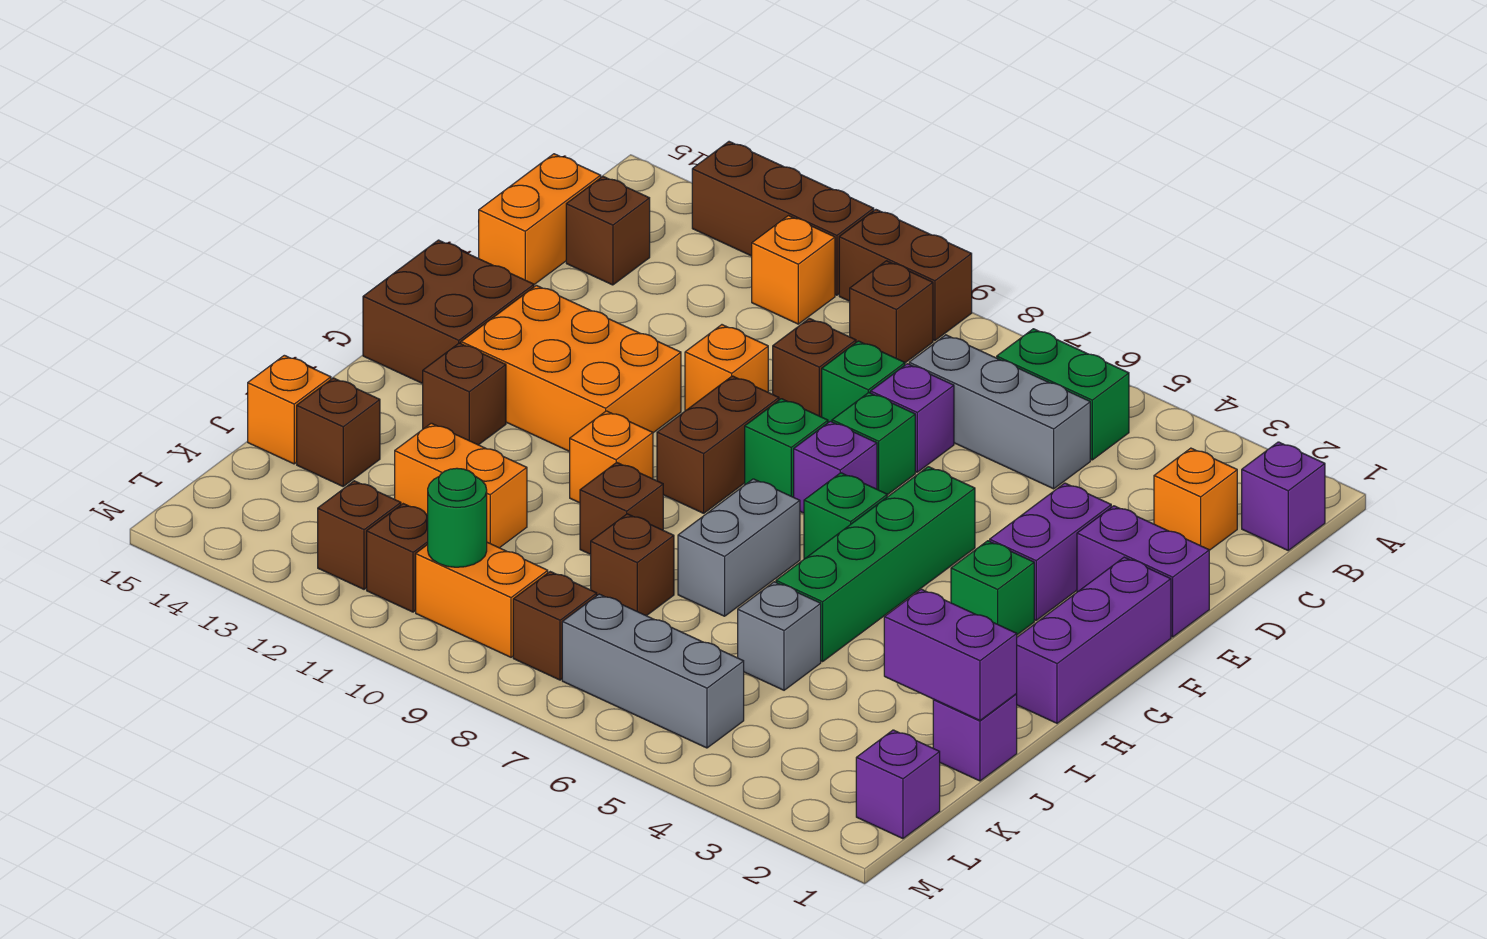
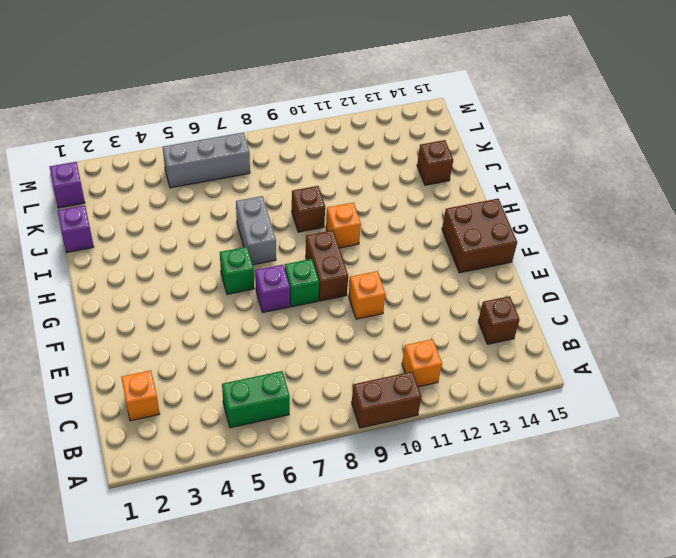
none -> brown brick A11:A13 level 1
none -> purple brick B1 level 1
none -> brown brick B9 level 1
none -> grey brick C5:C7 level 1

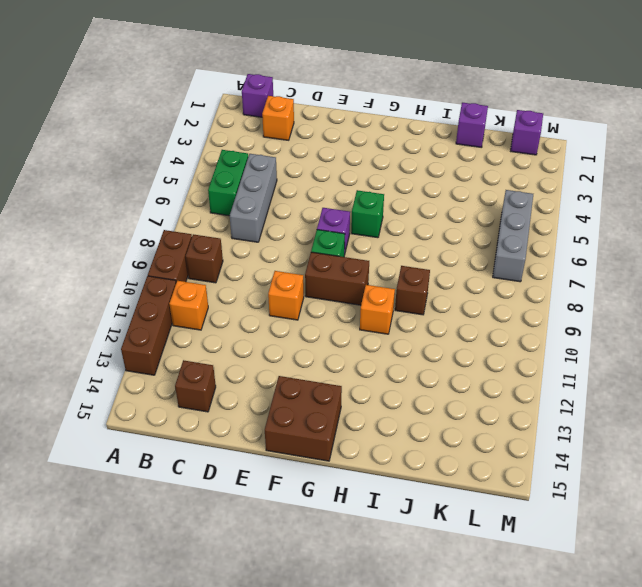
none -> orange brick C15:D15 level 1
none -> purple brick D7 level 1
none -> green brick D8 level 1
none -> brown brick D9 level 1

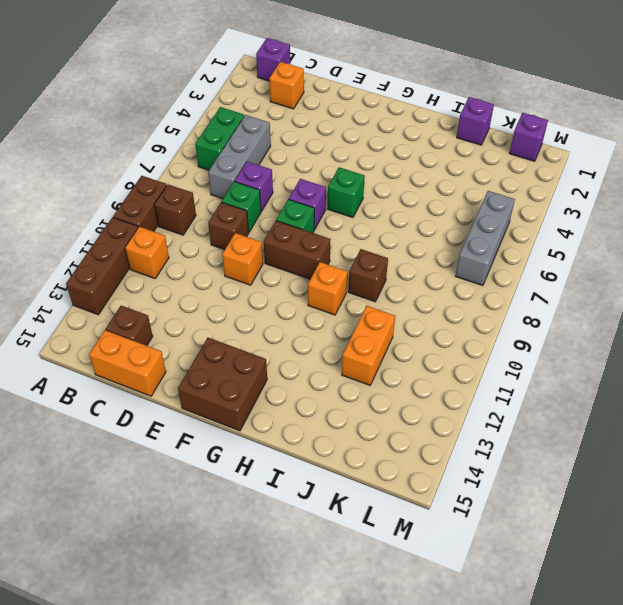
none -> purple brick E1:E2 level 1
none -> purple brick E3:F3 level 1
none -> green brick E7 level 1
none -> purple brick F1:H1 level 1

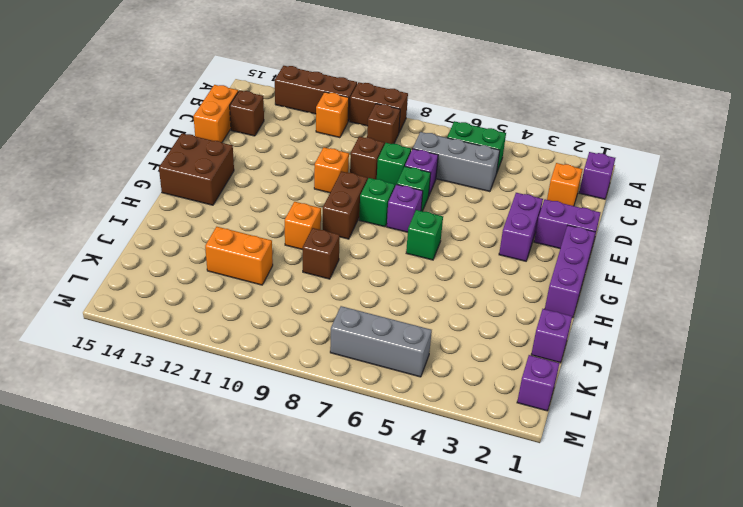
none -> green brick F5:I5 level 1
none -> orange brick F11:G13 level 1
none -> green brick G3 level 1
none -> grey brick H7:I7 level 1

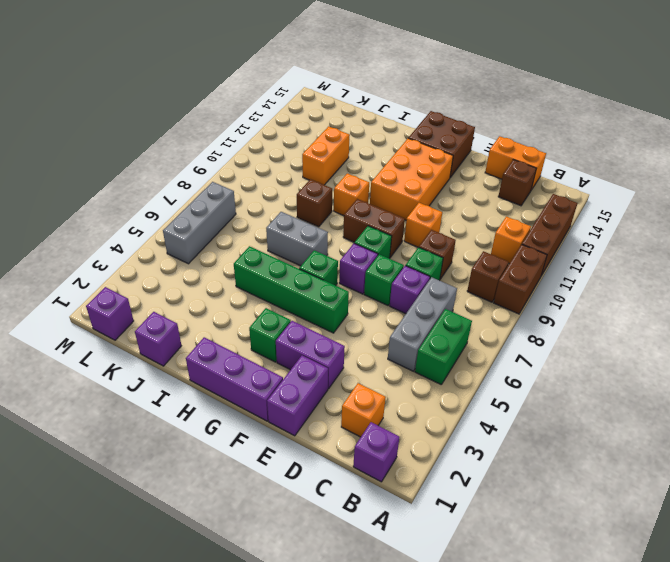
none -> brown brick H13 level 1
none -> grey brick J5 level 1
none -> brown brick J8 level 1
none -> brown brick J14 level 1

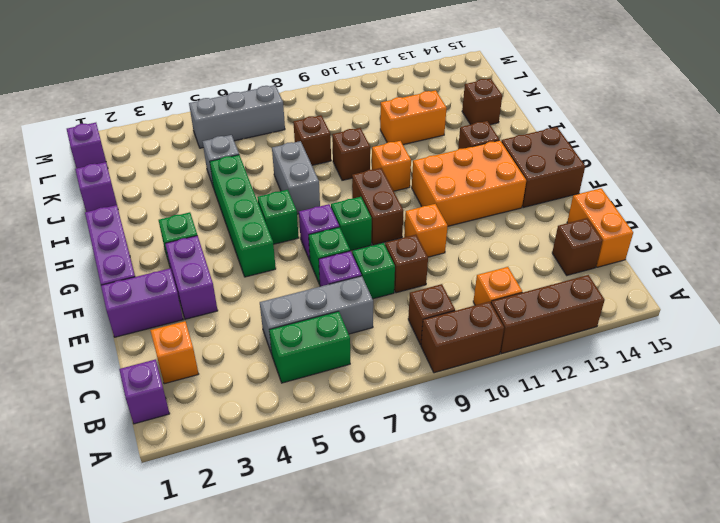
none -> orange brick J15 level 1
none -> brown brick L8 level 1
none -> orange brick L9:L10 level 1
none -> brown brick L11 level 1

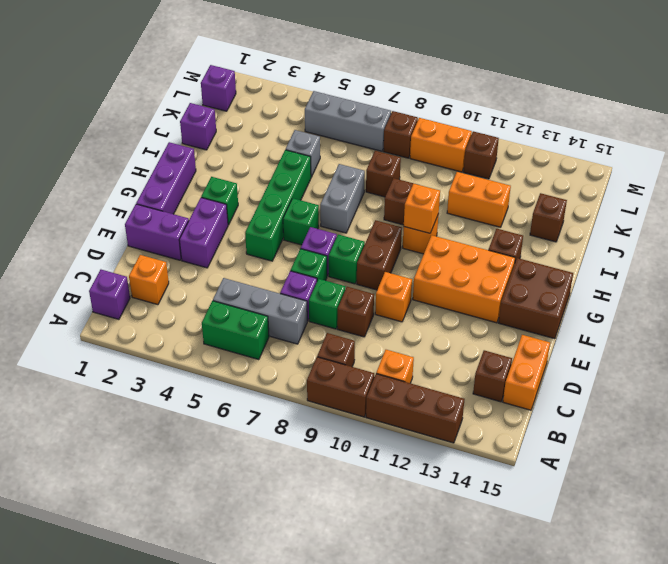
orange brick H10 level 2 -> orange brick J15 level 1
none -> brown brick L12 level 1
none -> purple brick J1:J2 level 2
none -> green round brick L10 level 2

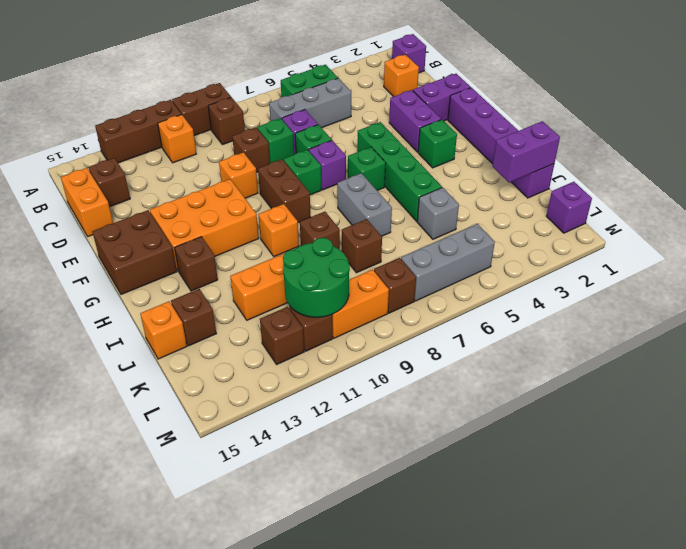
green round brick K10:L11 level 2 -> green round brick L10 level 2

